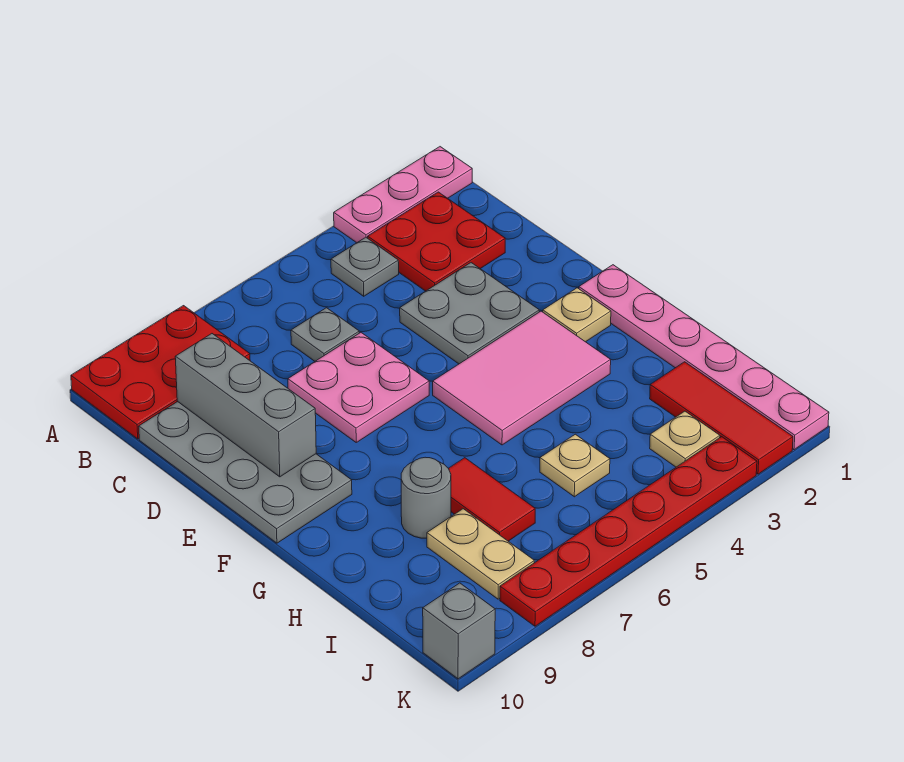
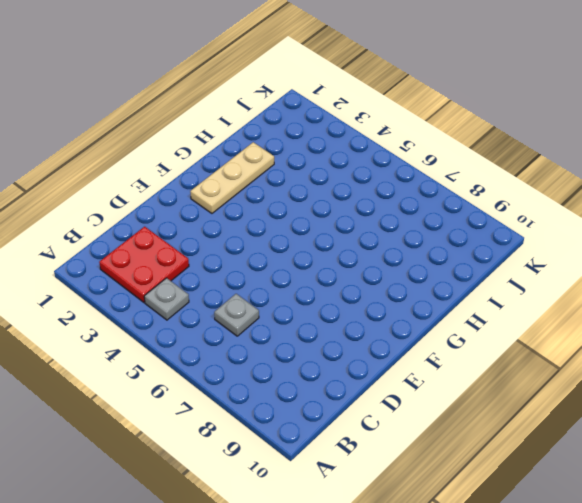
tan plate F2:H2 level 1 -> tan plate F2 level 1
none -> pink plate A1:A3 level 1
none -> red plate A8:B10 level 1
none -> grey plate C9:F10 level 1

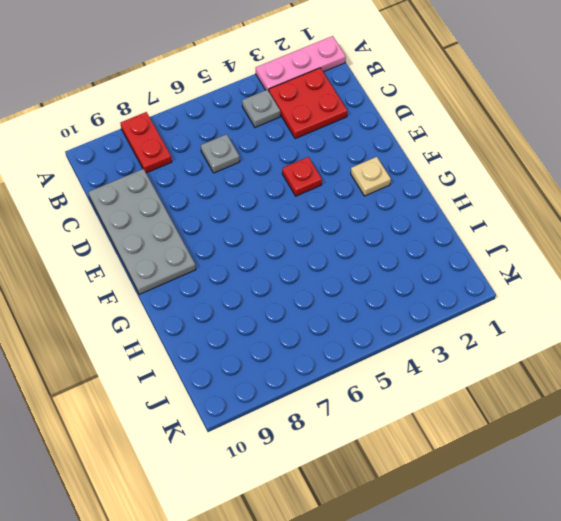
red plate A8:B8 level 1 -> red plate A8:B10 level 1
red plate E4 level 1 -> grey plate D3:E4 level 1
none -> pink plate D6:E7 level 1
none -> pink plate F1:K1 level 1
none -> pink tile F3:G5 level 1

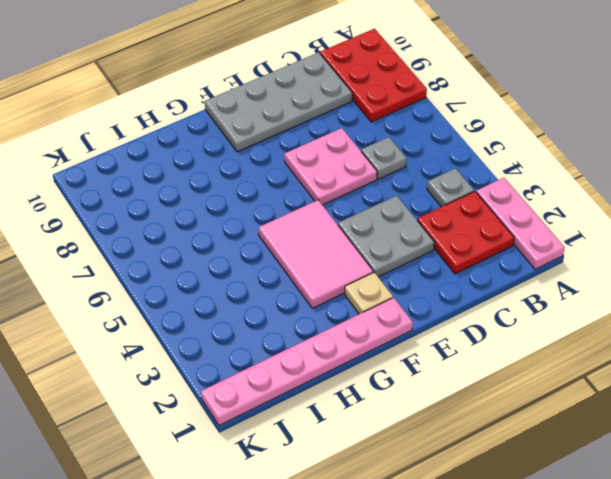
none -> red tile H7:I7 level 1
none -> grey round brick H8 level 1
none -> red tile I2:K2 level 1

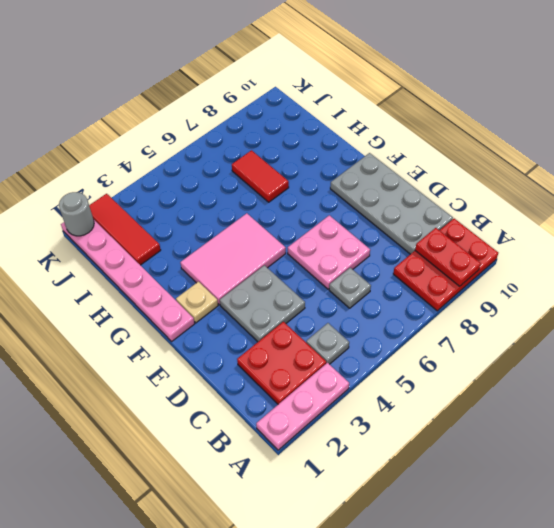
red plate A9:B9 level 2 -> none
grey round brick K1 level 2 -> grey round brick H8 level 1
none -> tan plate I5 level 1
none -> tan plate I8:J8 level 1
none -> tan plate J3 level 1

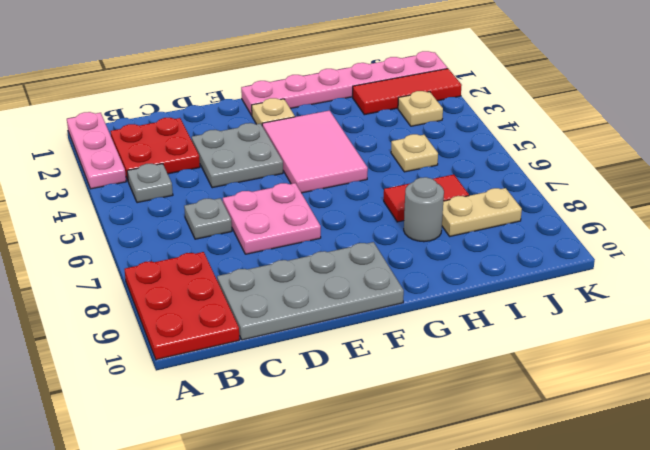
none -> red plate K3:K8 level 1
none -> grey brick K10 level 1
none -> grey brick C9:E9 level 2

